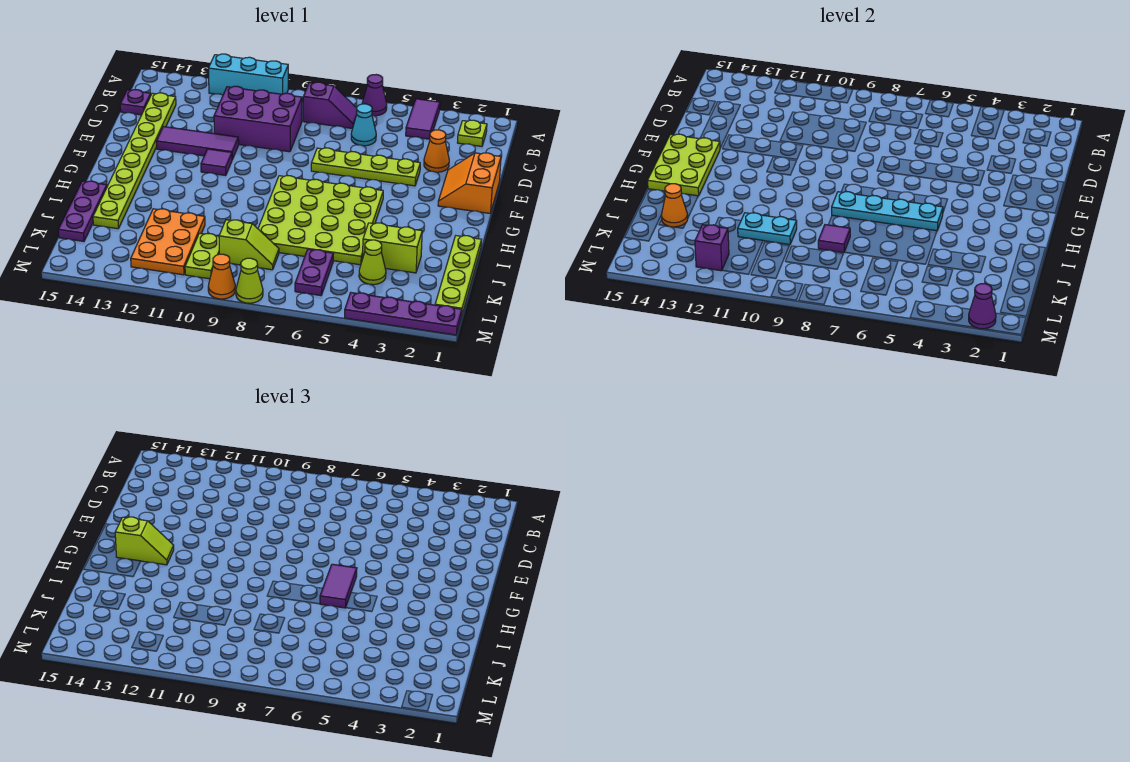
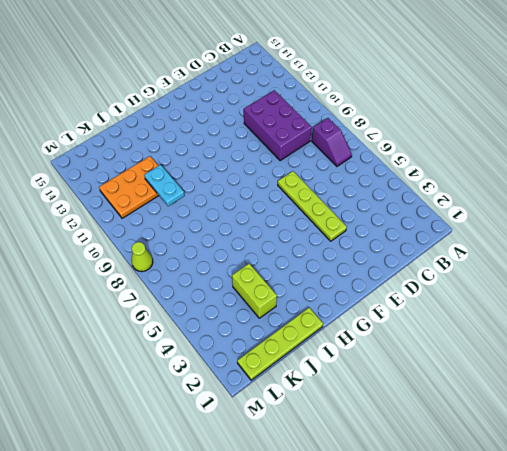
none -> purple tile A4:B4 level 1
none -> purple cone A6 level 1
none -> cyan brick A10:A12 level 1
none -> lime plate B2 level 1

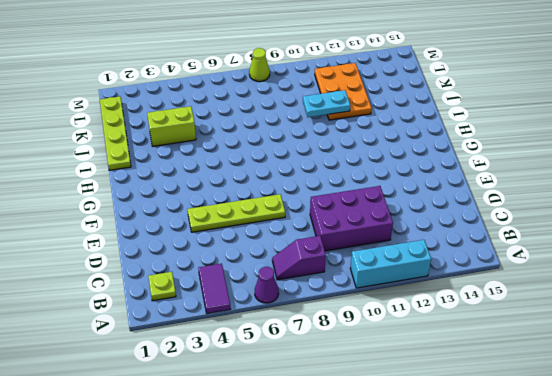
none -> cyan cone C6 level 1
none -> lime plate C14:J14 level 1
none -> purple plate C15 level 1
none -> orange cone D3 level 1

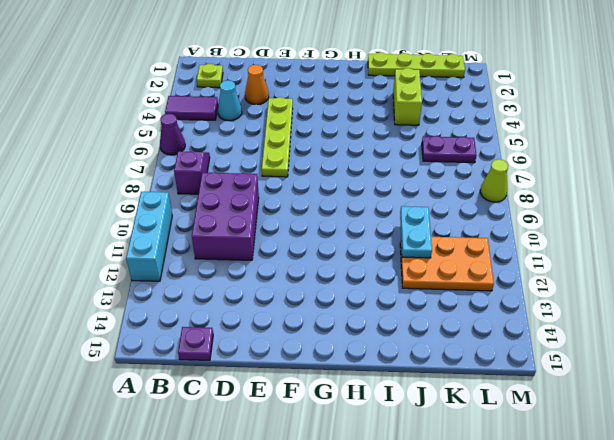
cyan cone C4 level 1 -> cyan cone C6 level 1
none -> lime plate C14:J14 level 1
none -> orange slope E1:F2 level 1 top 1
none -> purple tile E11:E13 level 1
none -> purple tile F11 level 1

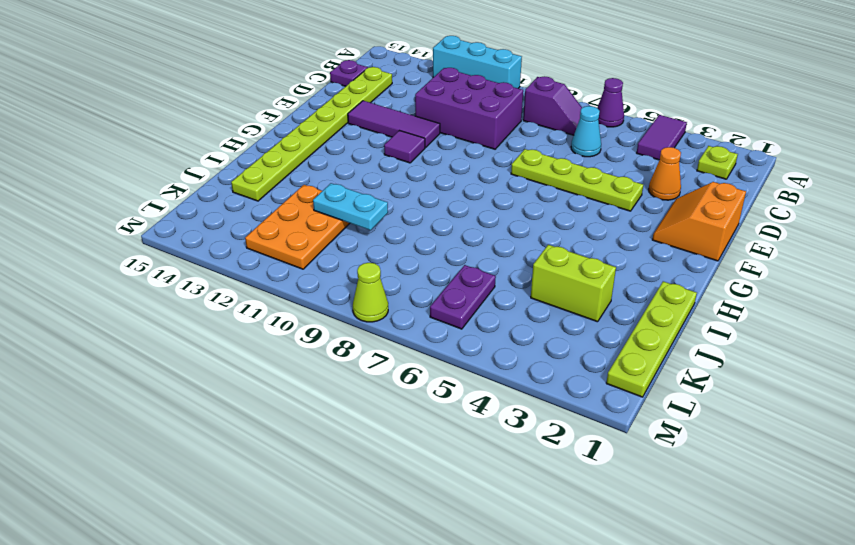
none -> lime plate G5:J8 level 1
none -> purple plate I15:K15 level 1
none -> lime cone K4 level 1
none -> lime slope K8:K9 level 1 top 9

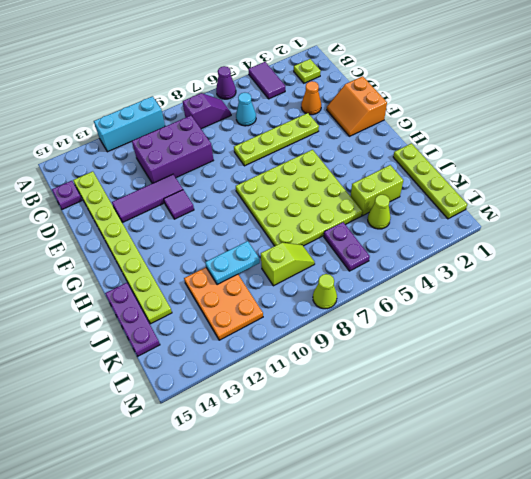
none -> lime plate K10:L10 level 1
none -> purple plate M1:M4 level 1
none -> orange cone M9 level 1
none -> lime plate F14:H15 level 2

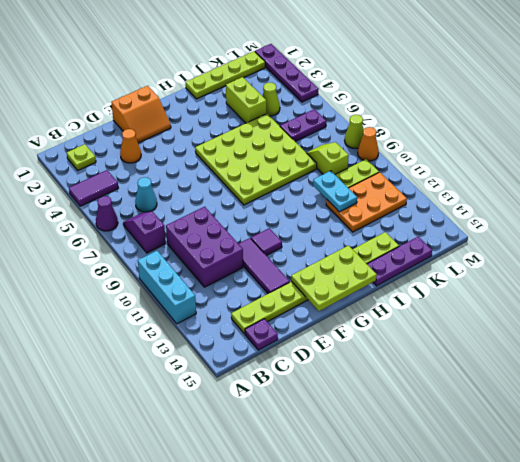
none -> lime plate E4:E7 level 1
none -> cyan plate H5:H8 level 2
none -> purple tile J8 level 2
none -> orange cone J14 level 2

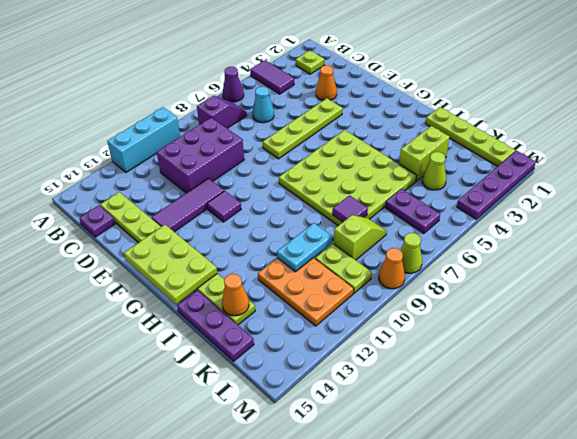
none -> orange slope E1:F2 level 1 top 1
none -> cyan plate H5:H8 level 2
none -> purple brick L12 level 2
none -> purple cone M2 level 2

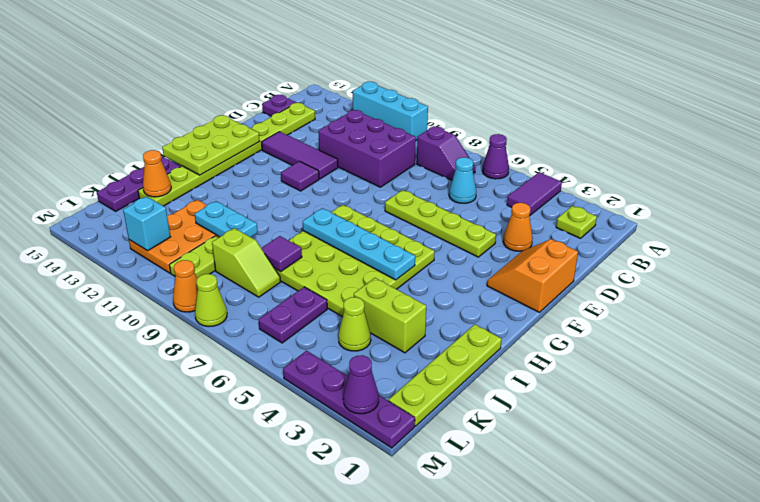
cyan brick L12 level 2 -> purple brick L12 level 2
none -> purple tile G6:H6 level 3
none -> lime slope G13:G14 level 3 top 14

